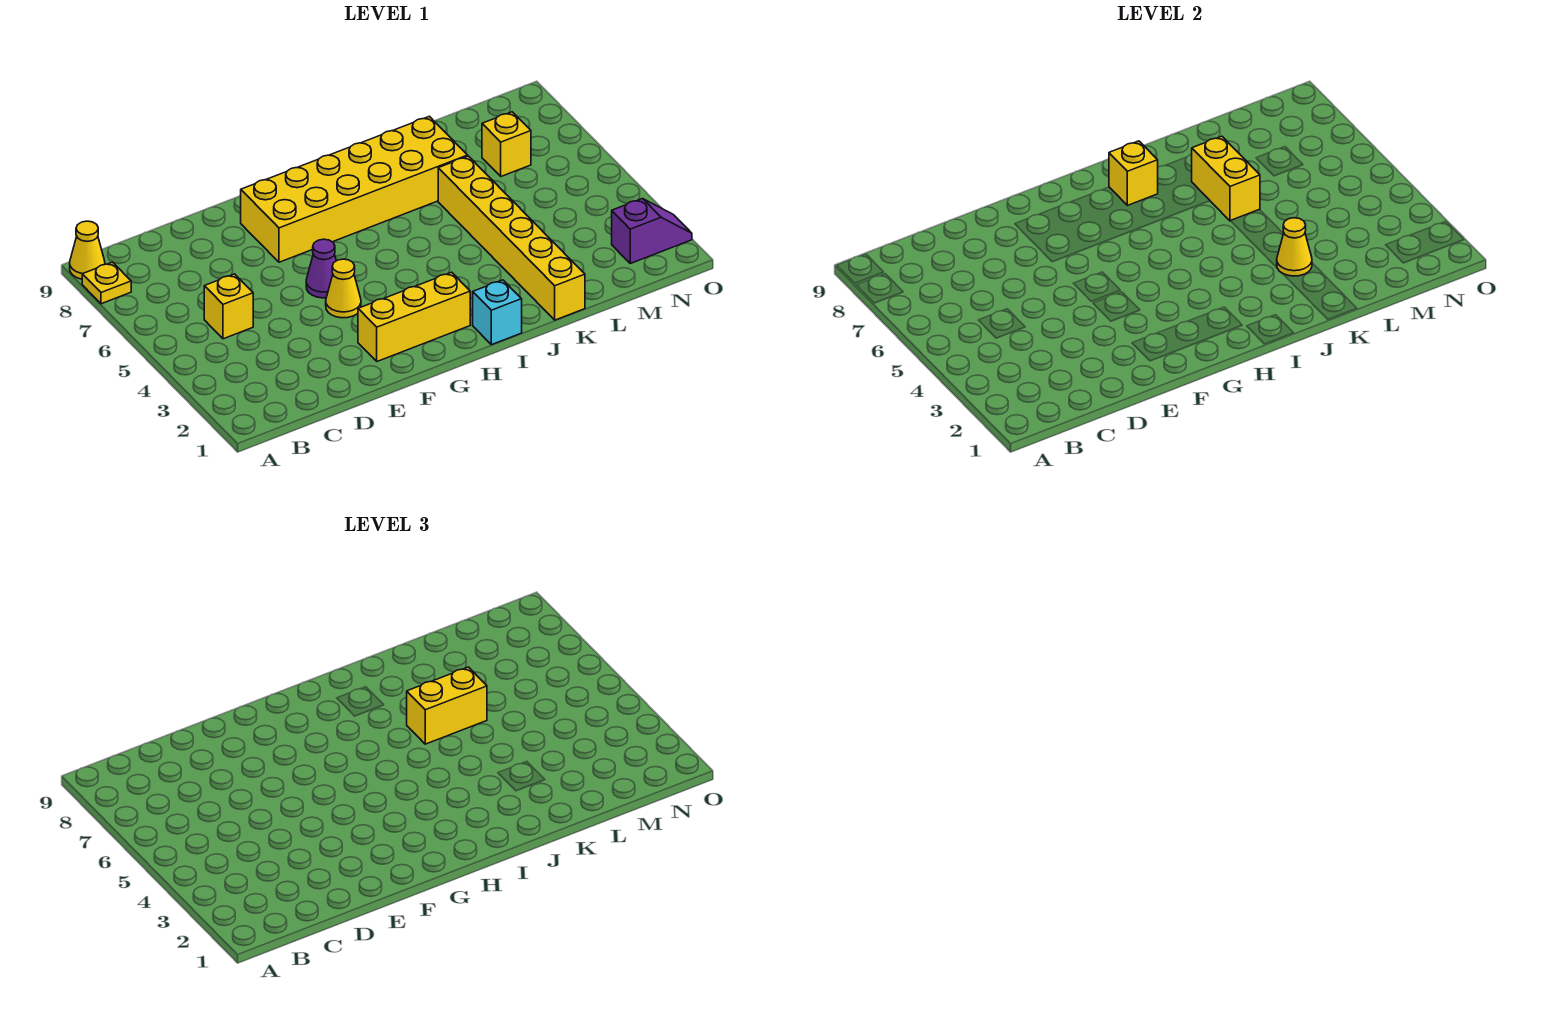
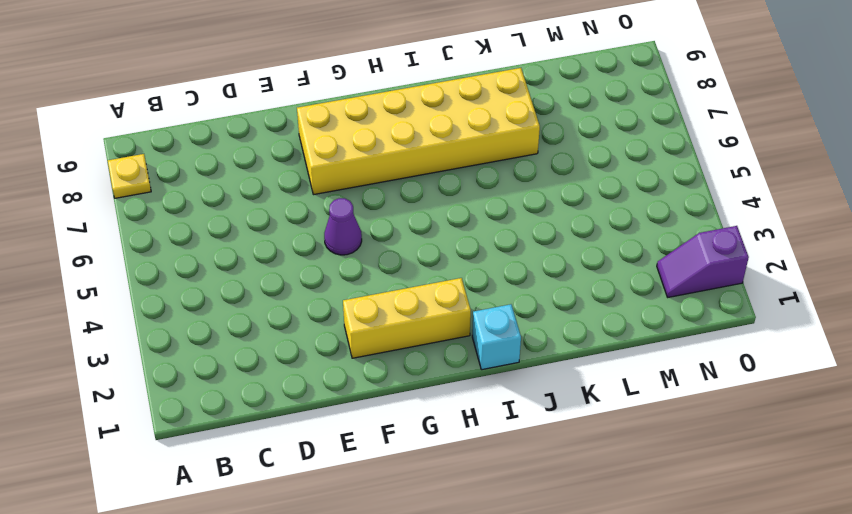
purple slope N2:O2 level 1 top O -> purple slope N2:O2 level 1 top N
none -> yellow cone A9 level 1
none -> yellow brick C5 level 1
none -> yellow cone F4 level 1

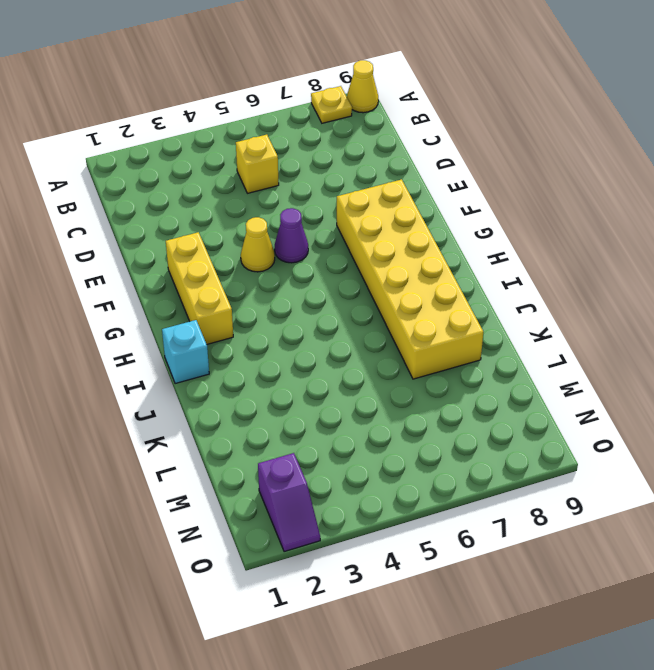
none -> yellow brick K1:K6 level 1
none -> yellow brick M7 level 1
none -> yellow brick I8 level 2

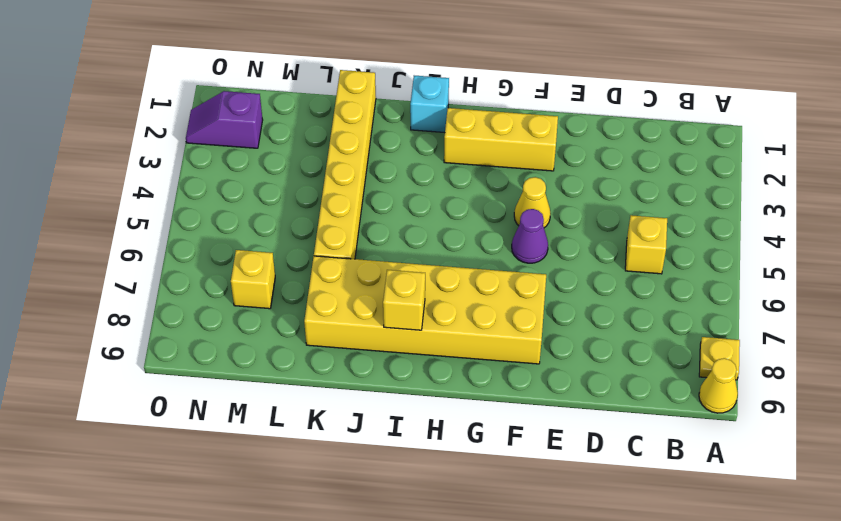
none -> yellow cone K3 level 2
none -> yellow brick K6:K7 level 2
none -> yellow brick J6:K6 level 3

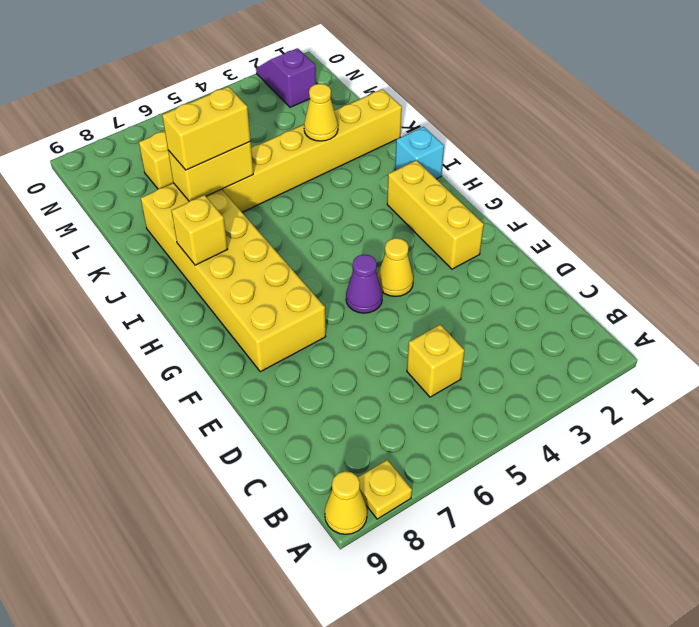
yellow brick K6:K7 level 3 -> yellow brick J6:K6 level 3

